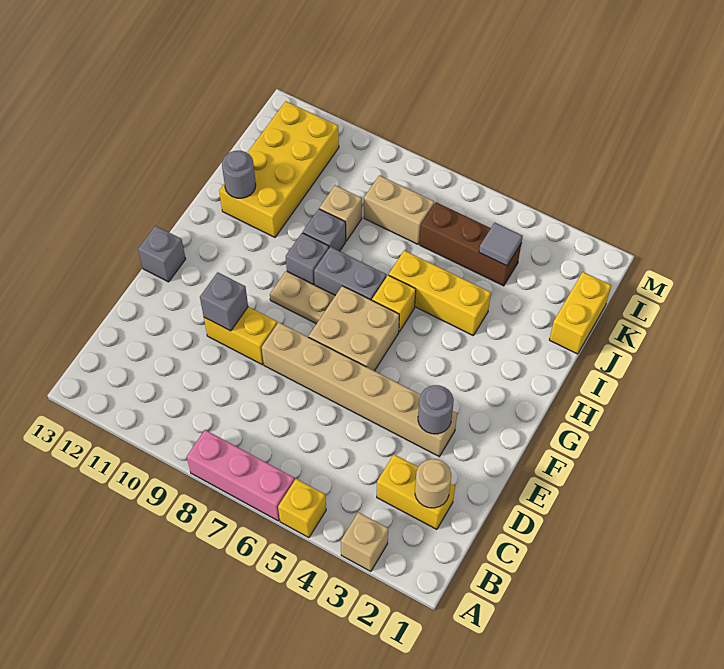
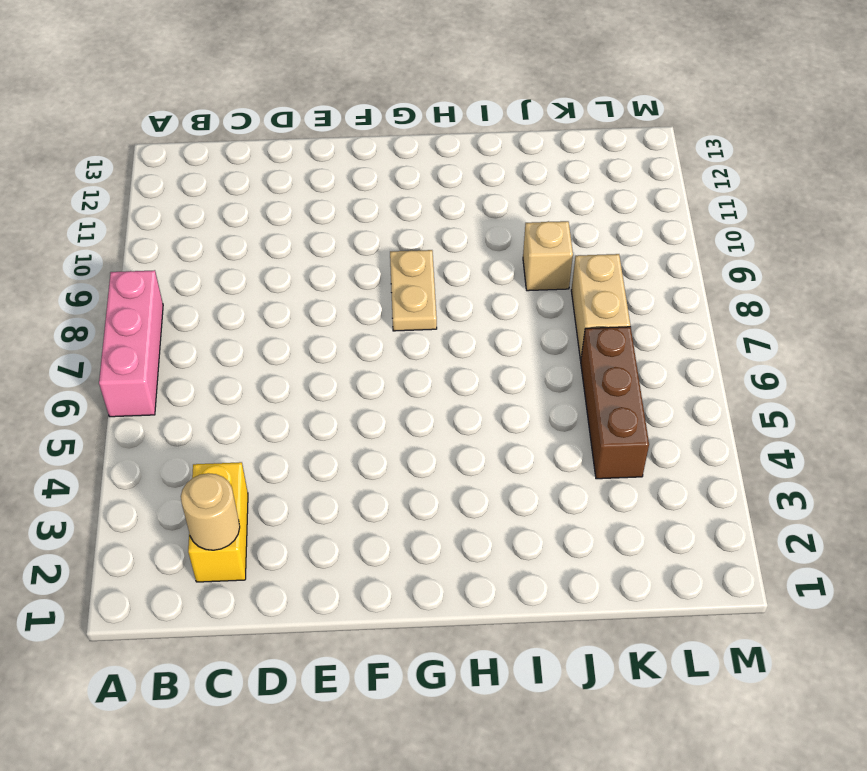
none -> tan brick A3 level 1
none -> yellow brick A5 level 1
none -> tan brick E3:E8 level 1

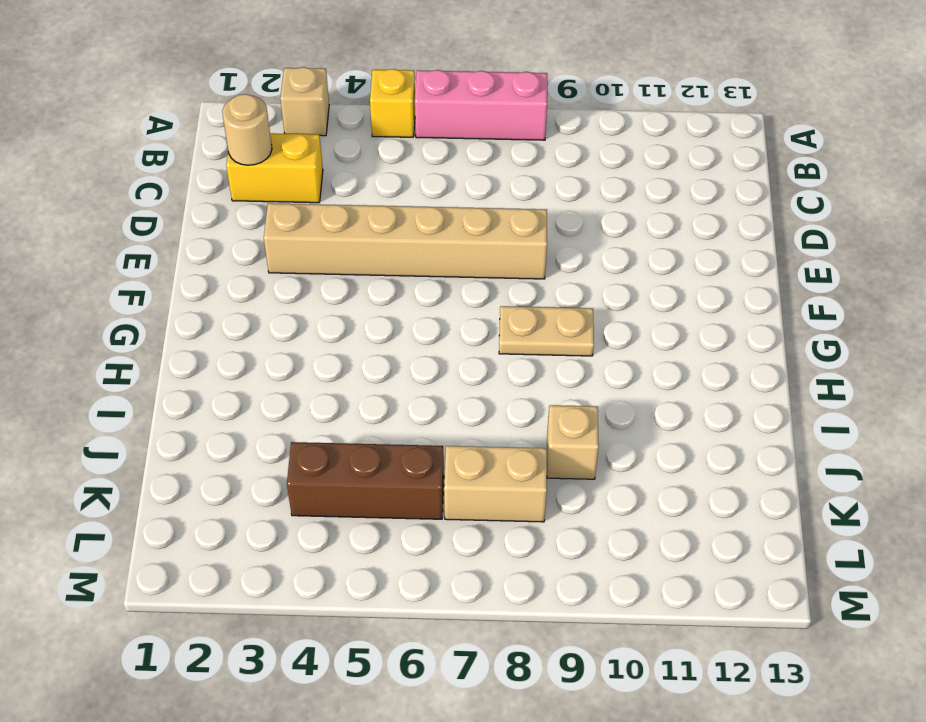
none -> yellow brick E9:E10 level 1
none -> tan brick F6:G7 level 1
none -> grey brick F13 level 1

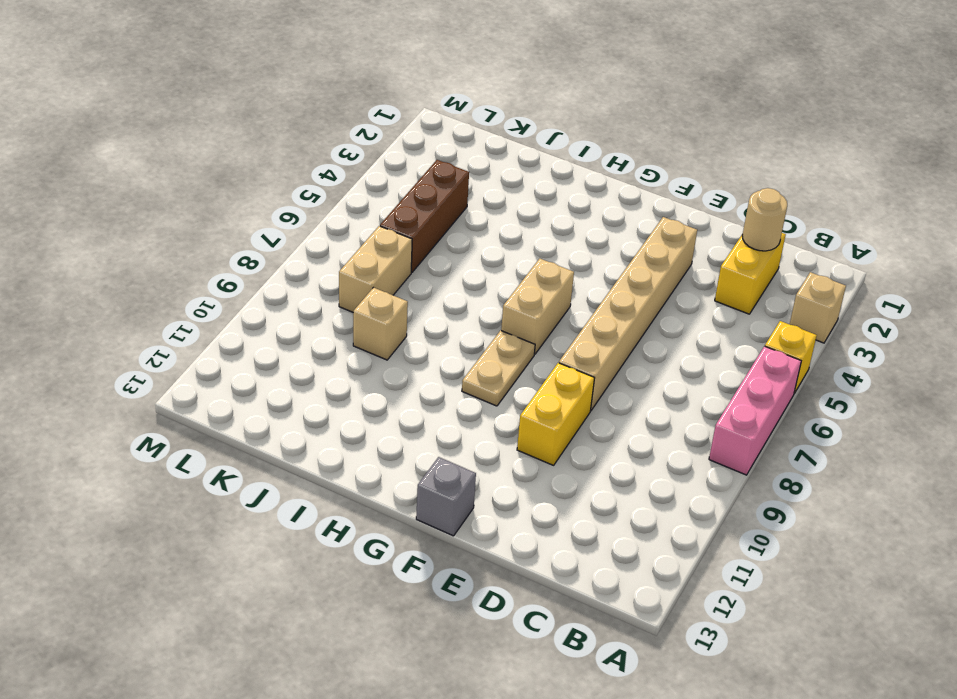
tan brick G6:G7 level 1 -> tan brick F6:G7 level 1
none -> yellow brick H6 level 1
none -> grey brick H7:H8 level 1
none -> grey brick H9 level 1

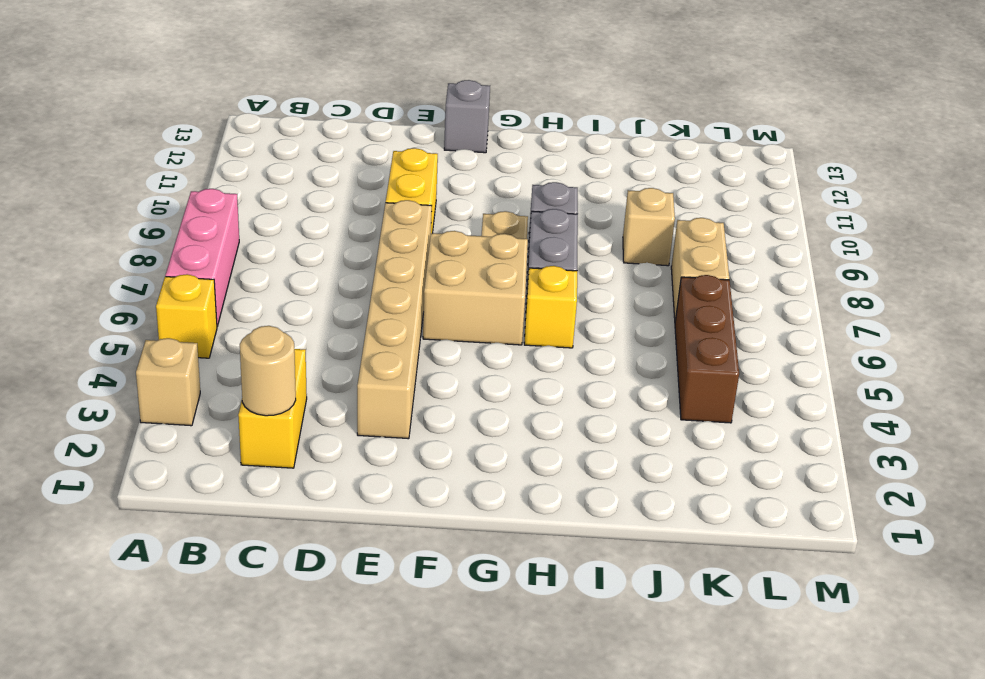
none -> yellow brick I4:I6 level 1
none -> grey brick I9 level 1
none -> yellow brick I11:L12 level 1

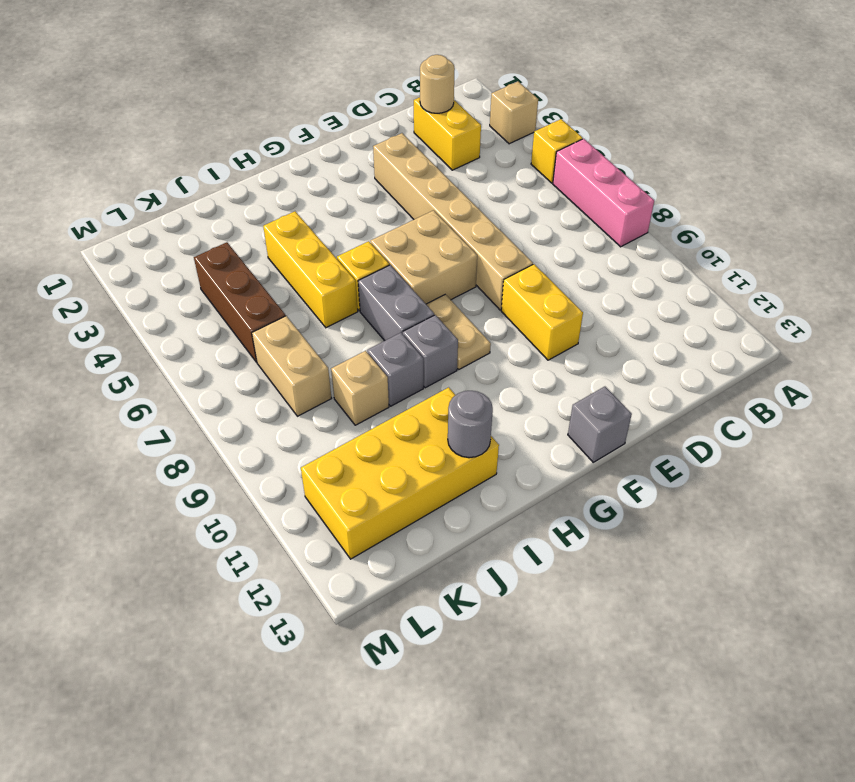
none -> yellow brick J1:K1 level 1
none -> grey round brick E3 level 2
none -> grey brick E10 level 2

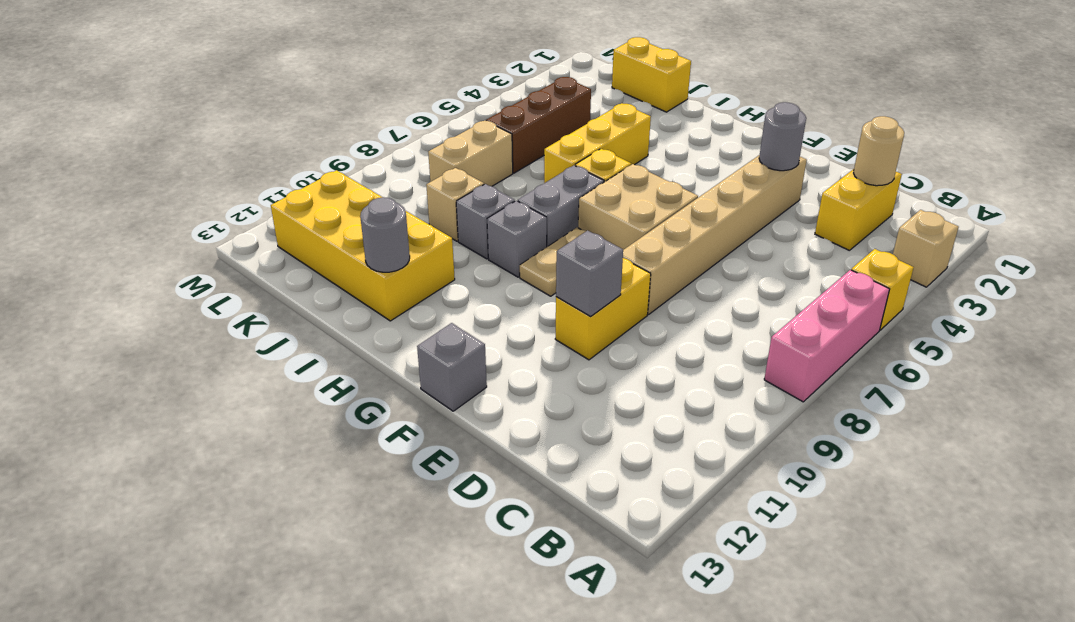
none -> grey tile K4 level 2

